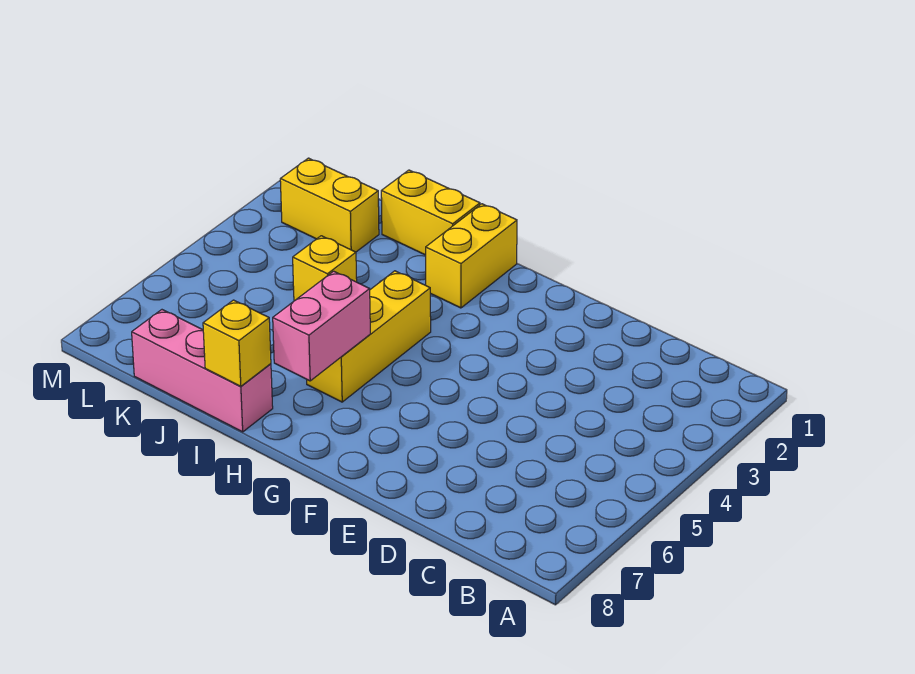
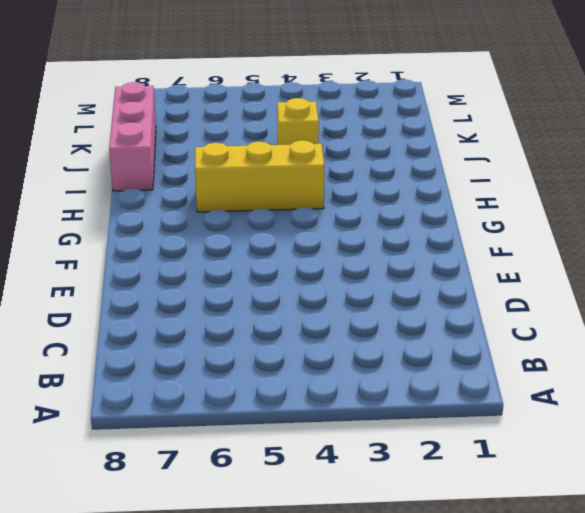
none -> yellow brick H1:H2 level 1
none -> yellow brick I1:J1 level 1

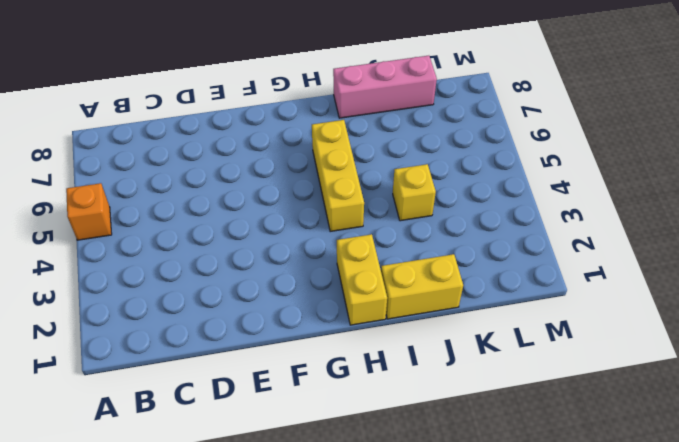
orange brick A5 level 1 -> none
none -> yellow brick K2:L2 level 1
none -> pink brick H6:H7 level 2

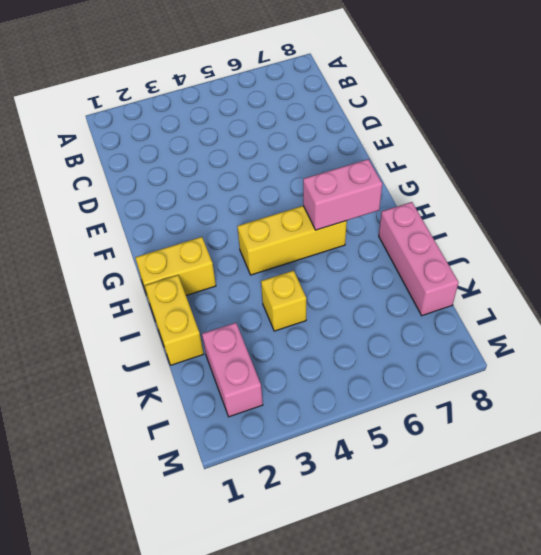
pink brick K2:L2 level 1 -> yellow brick K2:L2 level 1
none -> yellow brick I8 level 2

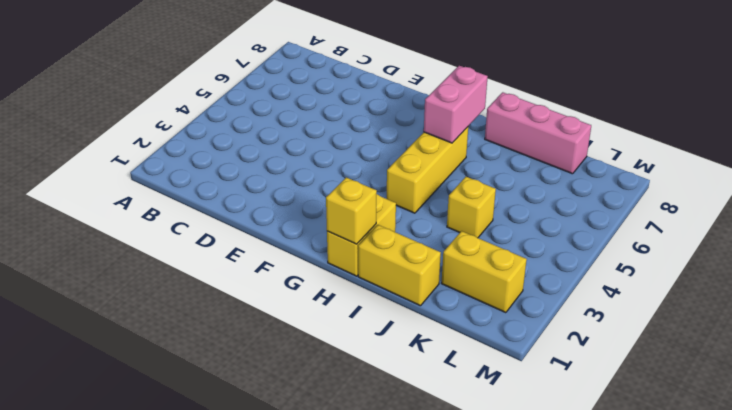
yellow brick H1 level 2 -> yellow brick I8 level 2

